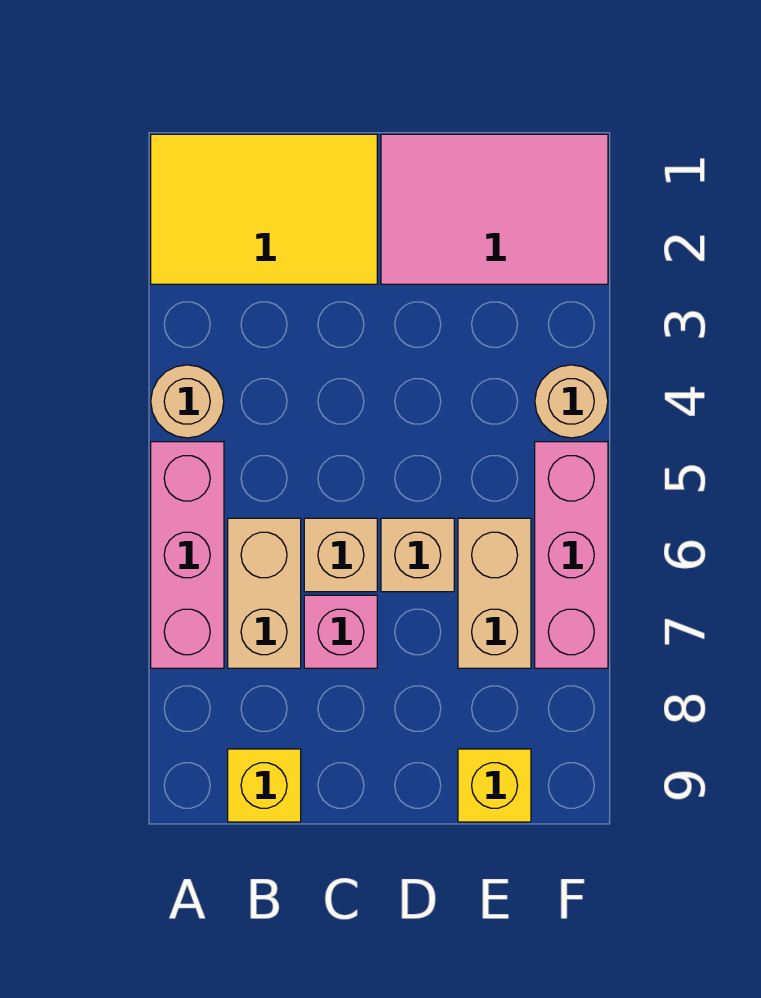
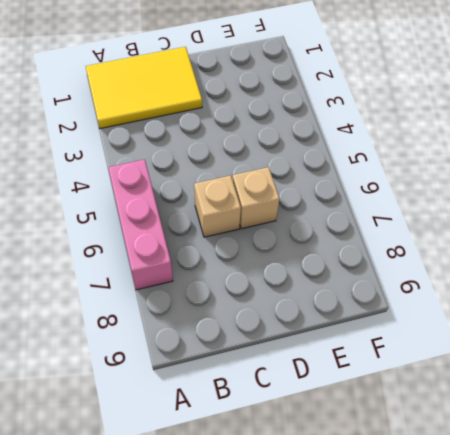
none -> tan round brick A4 level 1
none -> tan brick B6:B7 level 1
none -> yellow brick B9 level 1

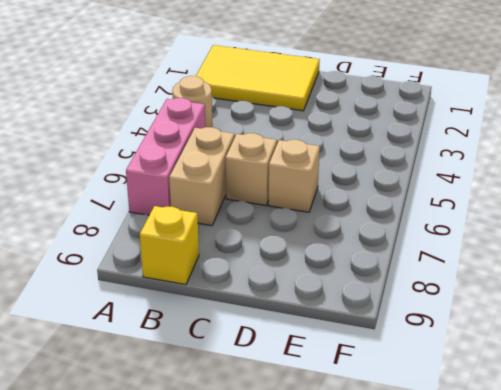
none -> pink brick C7 level 1
none -> pink tile D1:F2 level 1
none -> tan brick E6:E7 level 1

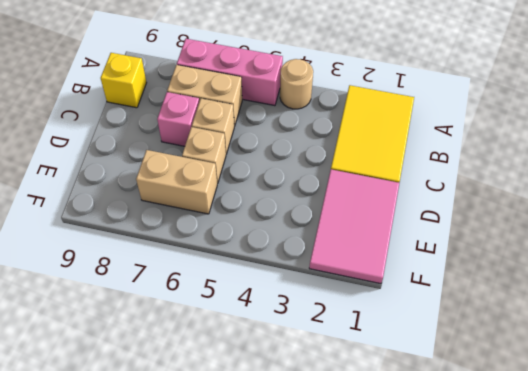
none -> yellow brick E9 level 1
none -> tan round brick F4 level 1
none -> pink brick F5:F7 level 1

